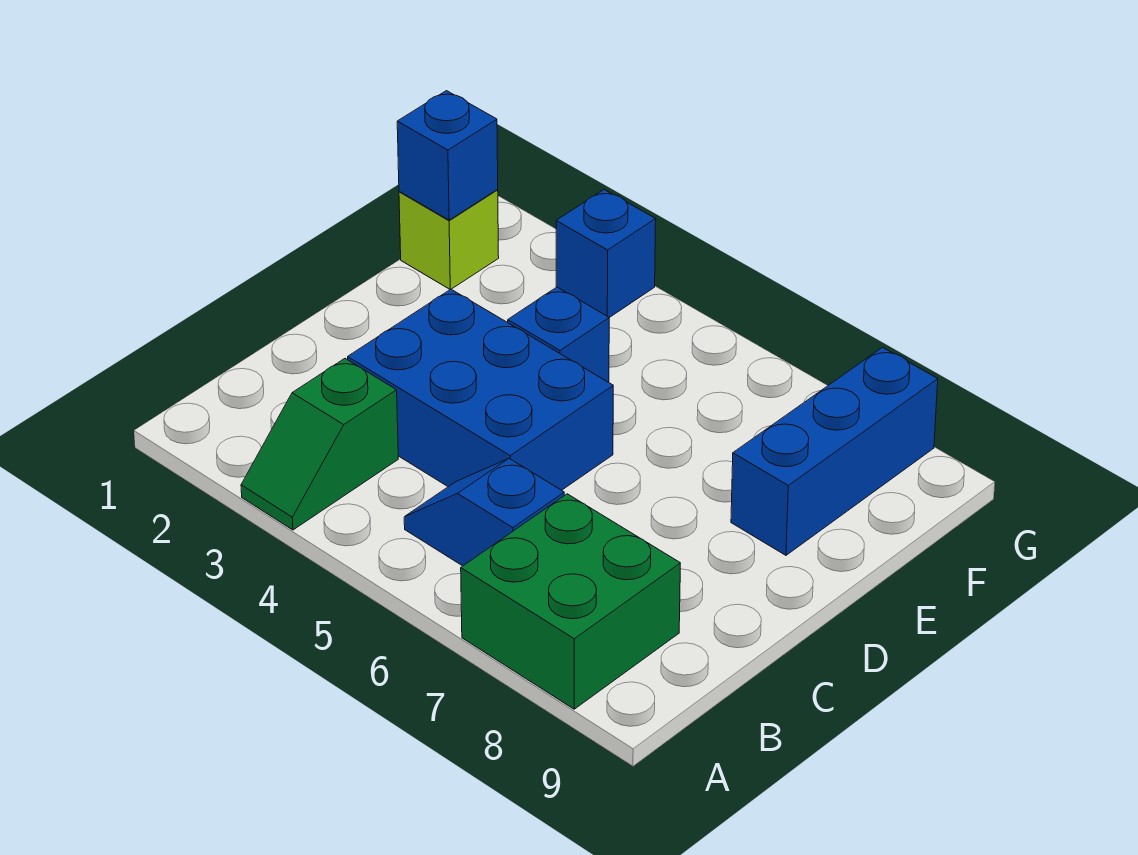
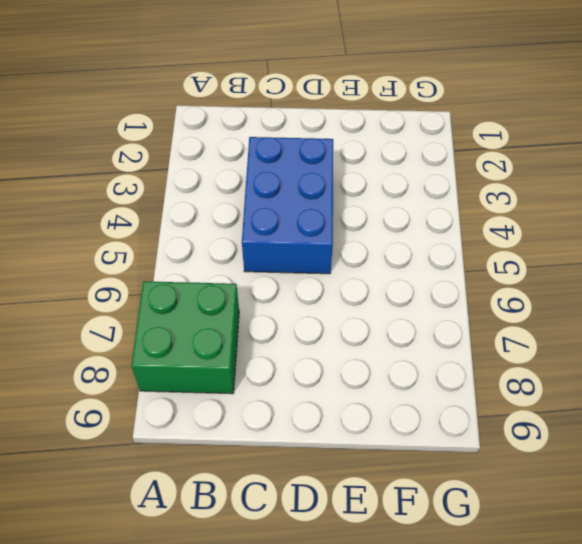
none -> green slope A3:B3 level 1 top B
none -> blue slope B5:B6 level 1 top 6

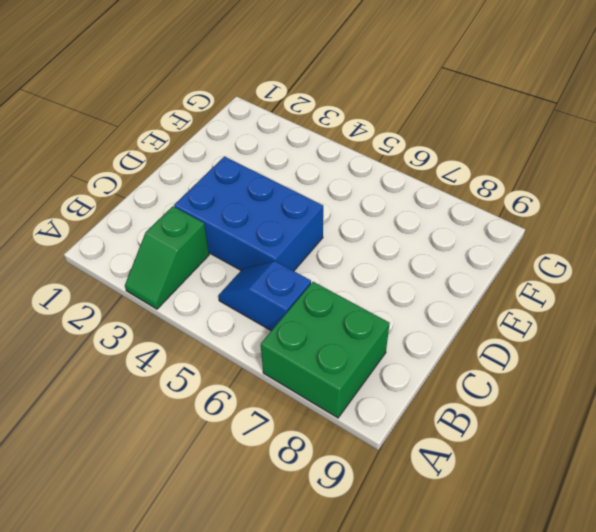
none -> blue brick E4 level 1
none -> blue brick E8:G8 level 1

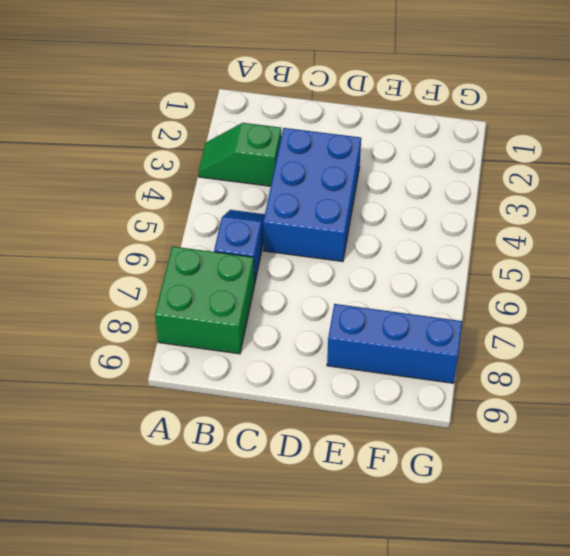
none -> blue brick E4 level 1
none -> lime brick F1 level 1

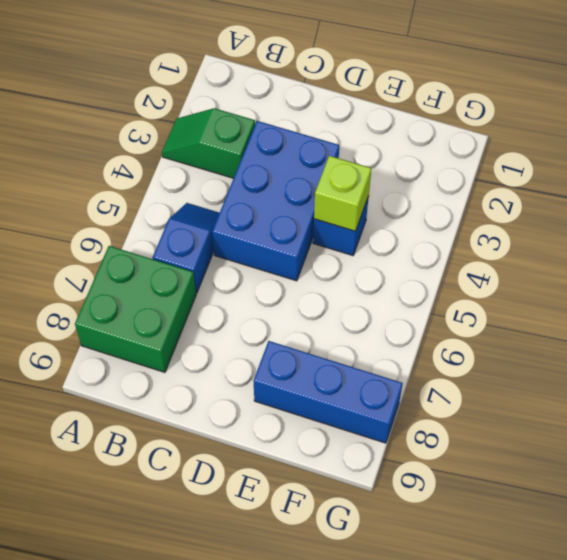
lime brick E4 level 2 -> lime brick F1 level 1
none -> blue brick G3 level 1
none -> blue brick F1 level 2

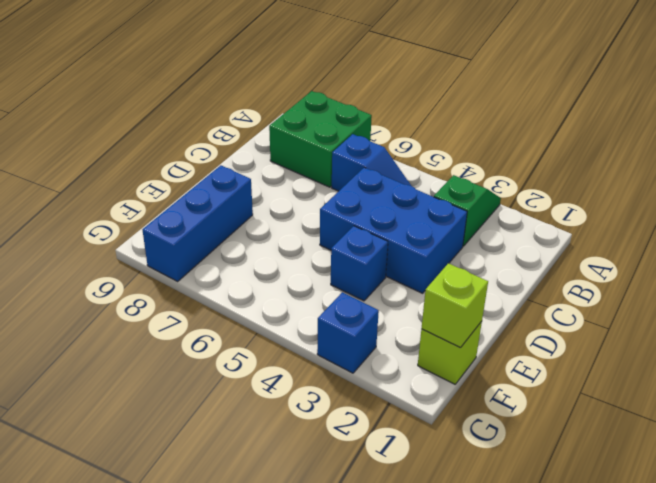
lime brick F1 level 2 -> blue brick F1 level 2

